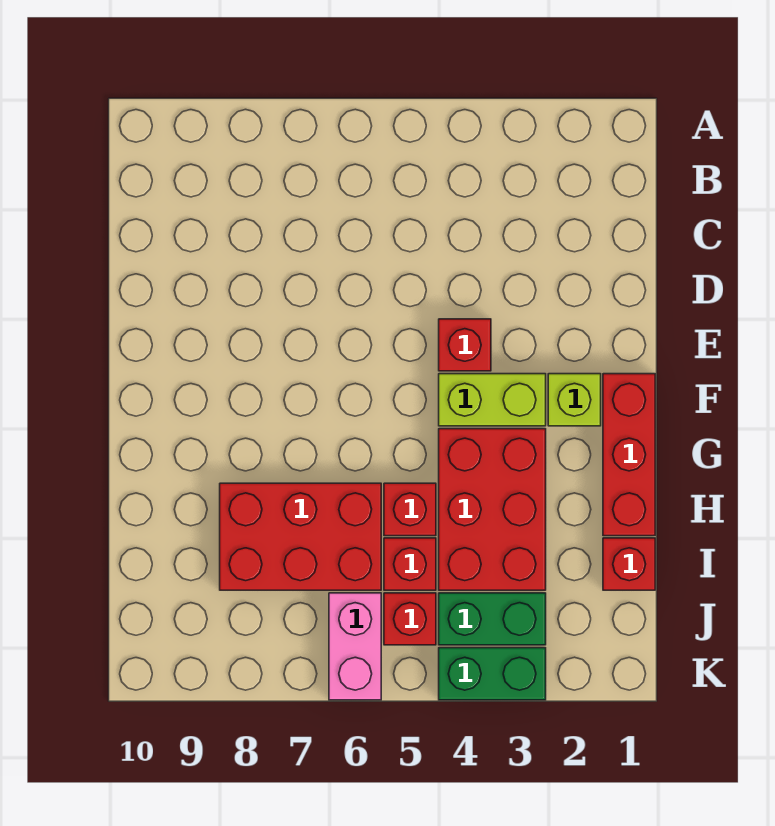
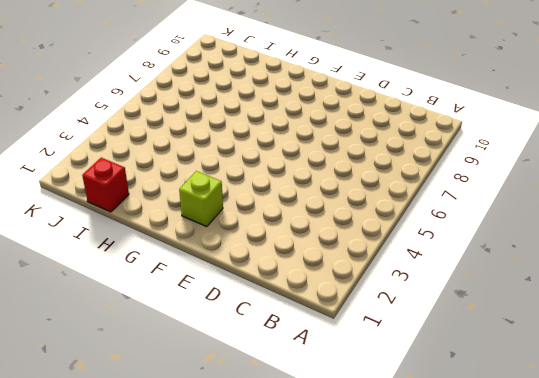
none -> red brick E4 level 1
none -> red brick F1:H1 level 1
none -> lime brick F3:F4 level 1

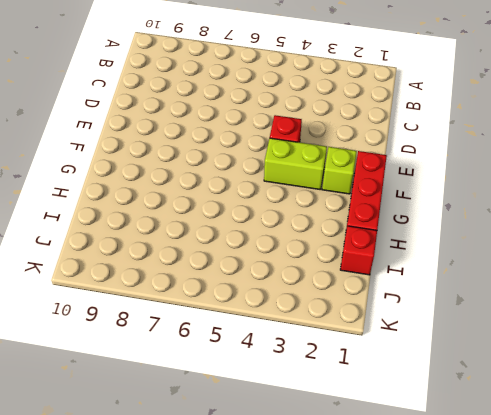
none -> red brick G3:I4 level 1
none -> red brick H5 level 1
none -> red brick H6:I8 level 1

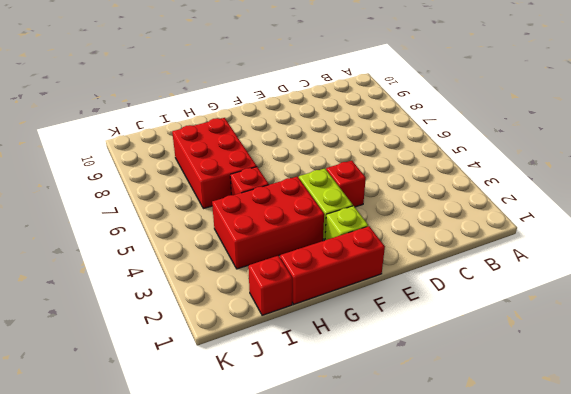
none -> red brick I5 level 1
none -> green brick J3:J4 level 1
none -> red brick J5 level 1

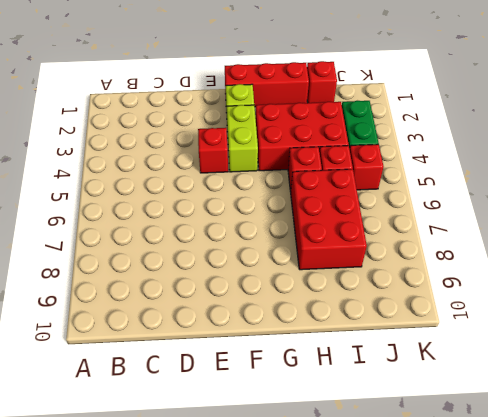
none -> pink brick J6:K6 level 1
none -> green brick K3:K4 level 1

